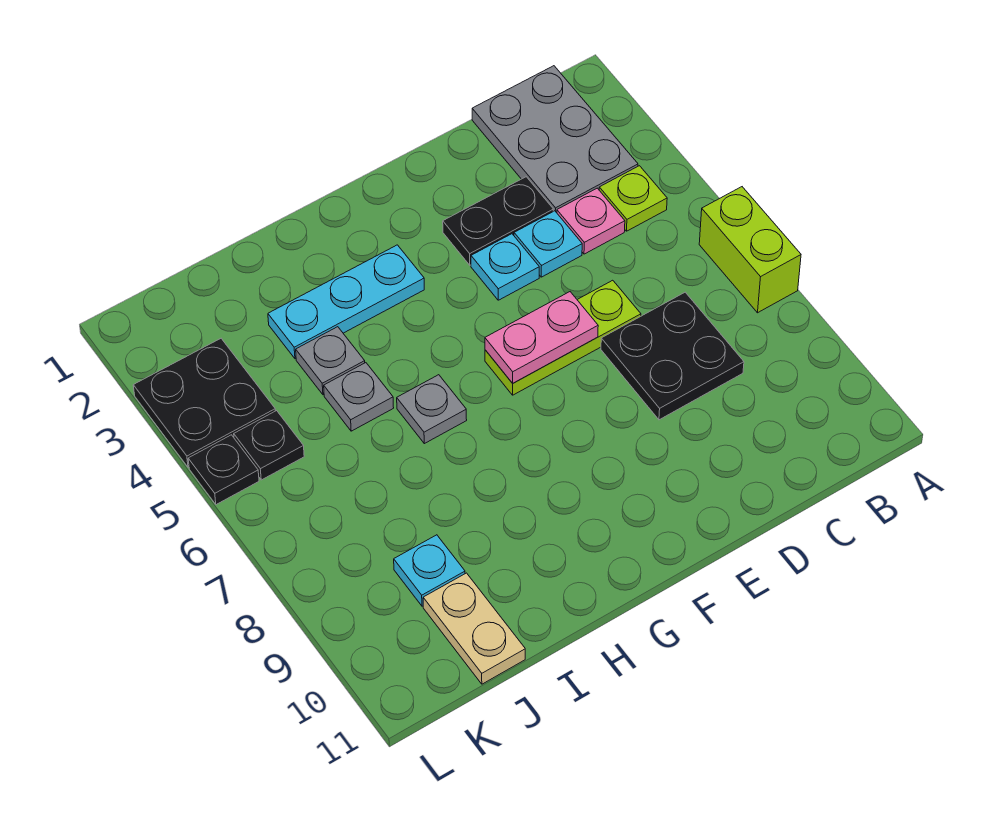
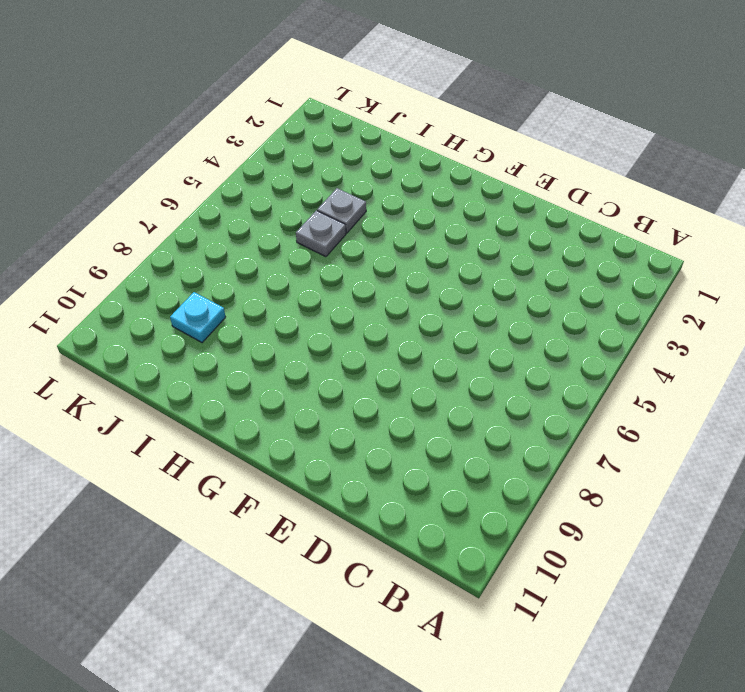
none -> lime brick A6:A7 level 1
none -> grey plate B1:C3 level 1
none -> lime plate B4 level 1

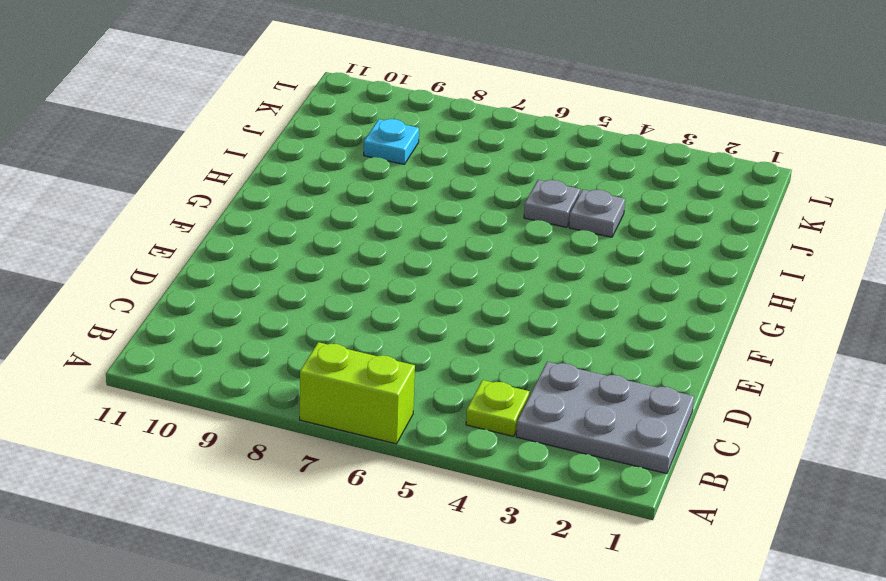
none -> pink plate C4 level 1
none -> black plate C7:D8 level 1
none -> black plate D3:E3 level 1

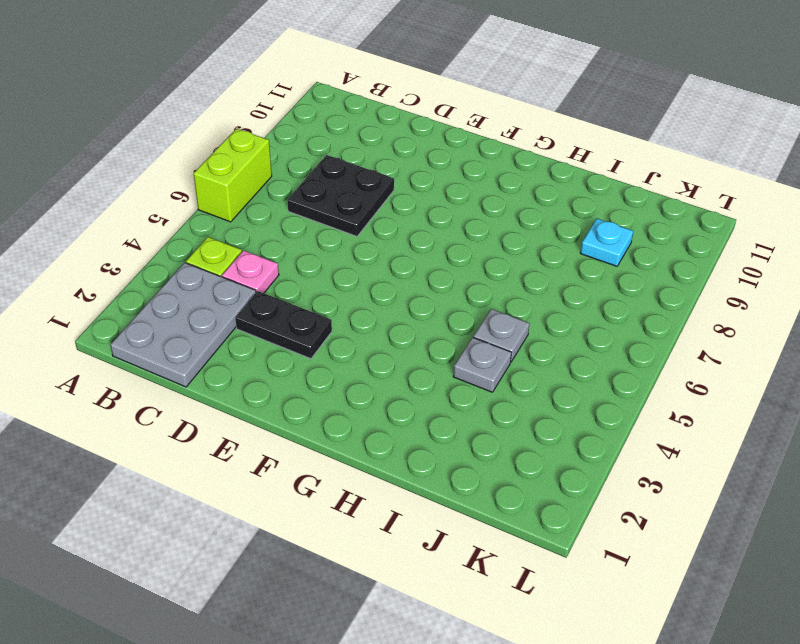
none -> cyan plate D4 level 1
none -> lime plate D6:F6 level 1
none -> cyan plate E4 level 1

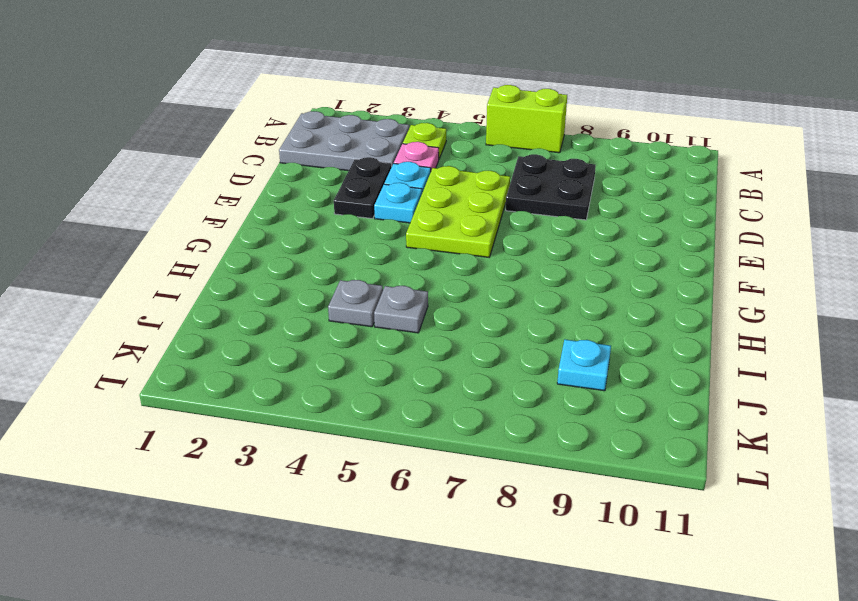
lime plate D5:F6 level 1 -> lime plate D6:F6 level 1
none -> cyan plate G3:I3 level 1
none -> grey plate H6 level 1
none -> tan plate J10:J11 level 1

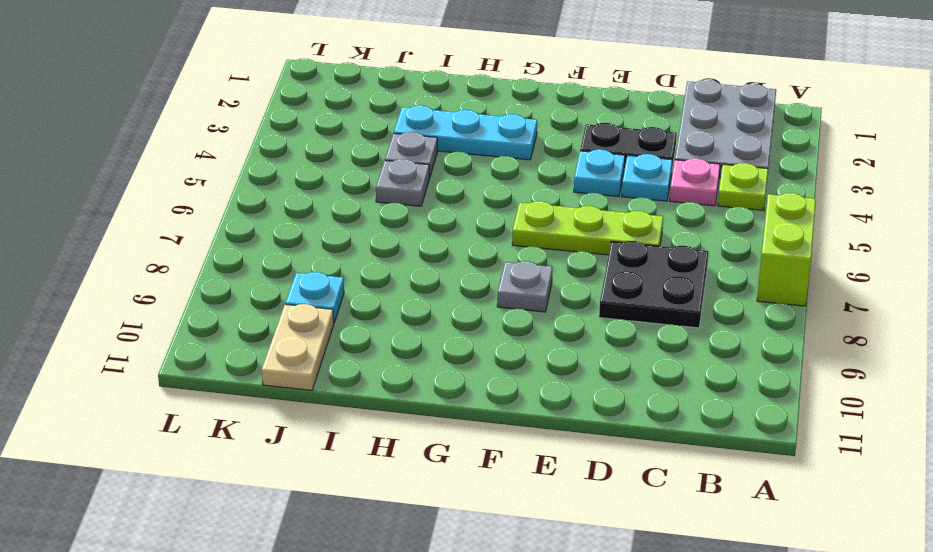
grey plate F8 level 1 -> grey plate H6 level 1
none -> black plate K3:L4 level 1
none -> black plate K5 level 1
none -> black plate L5 level 1

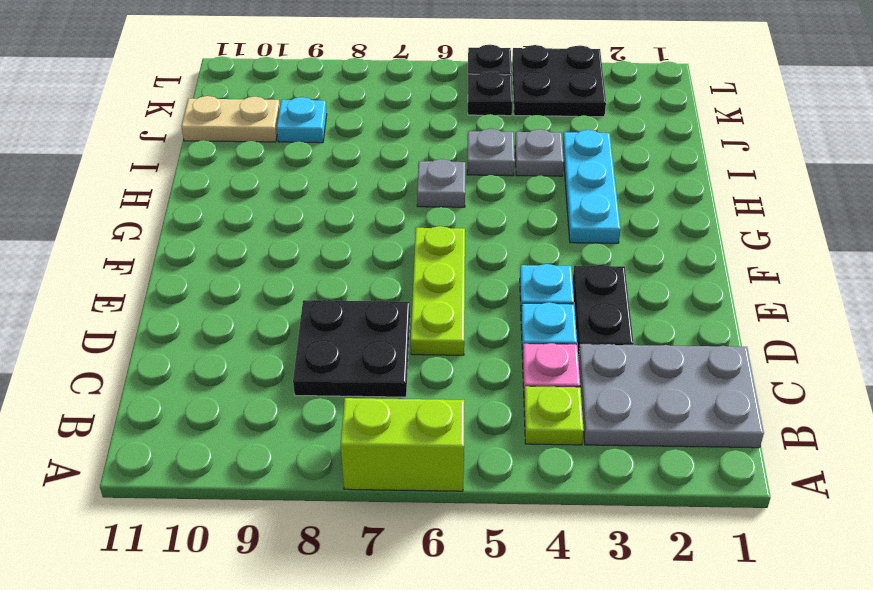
none -> pink plate E6:F6 level 2

